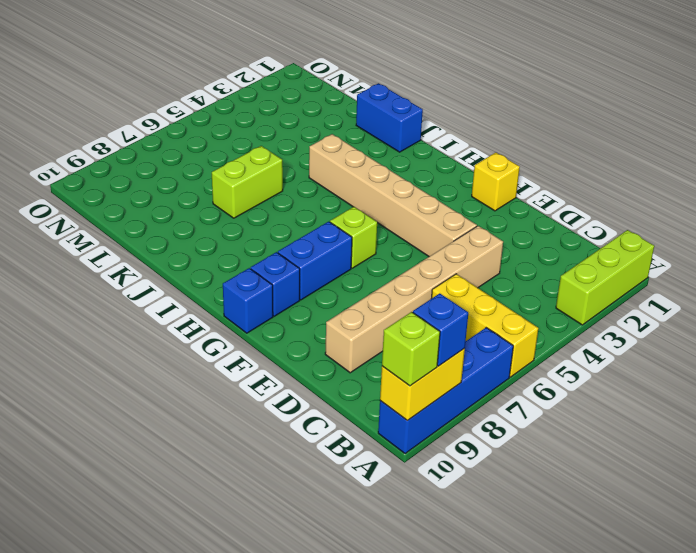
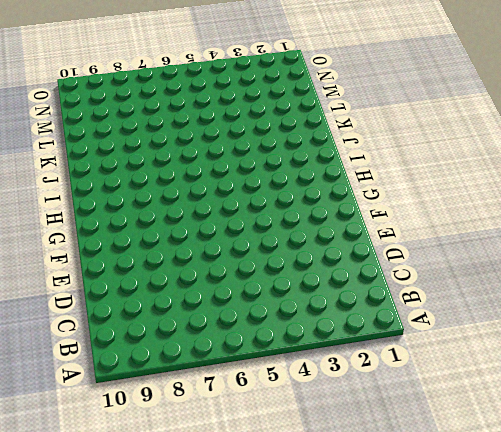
none -> lime brick A1:A3 level 1
none -> yellow brick A6:C6 level 1
none -> blue brick A7:A10 level 1

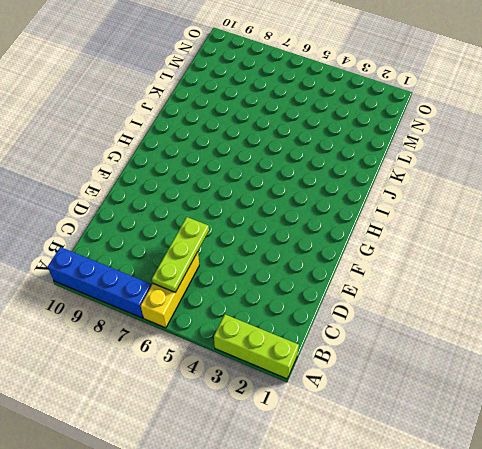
lime plate B6:D6 level 2 -> none
none -> tan brick D4:D9 level 1
none -> tan brick E4:J4 level 1
none -> yellow brick F1 level 1

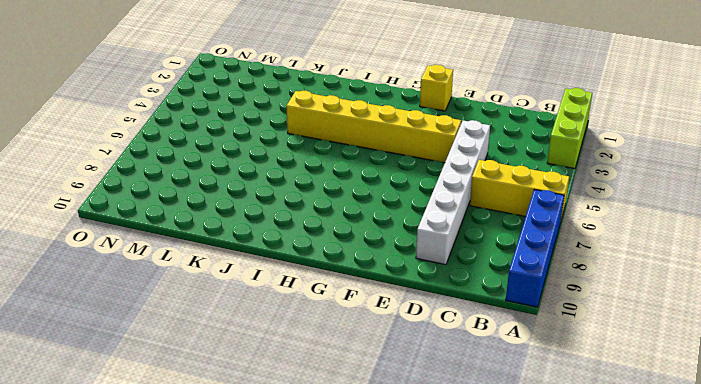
white brick D4:D9 level 1 -> tan brick D4:D9 level 1
yellow brick E4:J4 level 1 -> tan brick E4:J4 level 1
none -> lime brick G6 level 1
none -> blue brick G7:G8 level 1
none -> blue brick G9 level 1

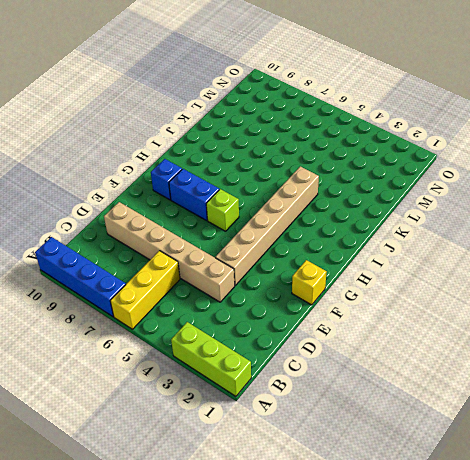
none -> blue brick G10 level 1
none -> blue brick J1:K1 level 1
none -> lime brick K6:K7 level 1

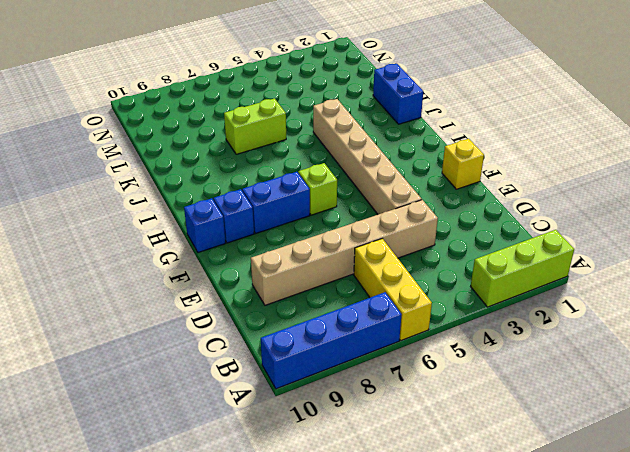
none -> yellow brick A9:A10 level 2
none -> blue brick A9 level 3
none -> lime brick A10 level 3

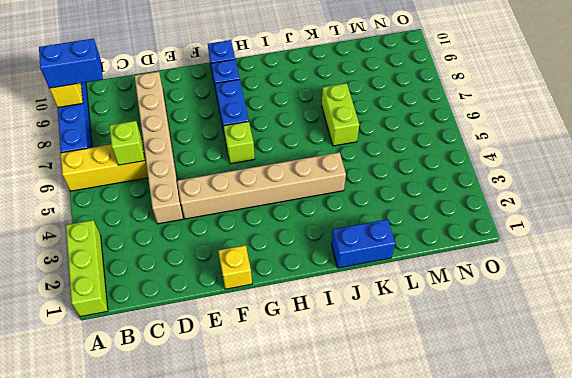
blue brick A9:B9 level 3 -> blue brick A9 level 3
lime brick C6 level 2 -> lime brick A10 level 3

